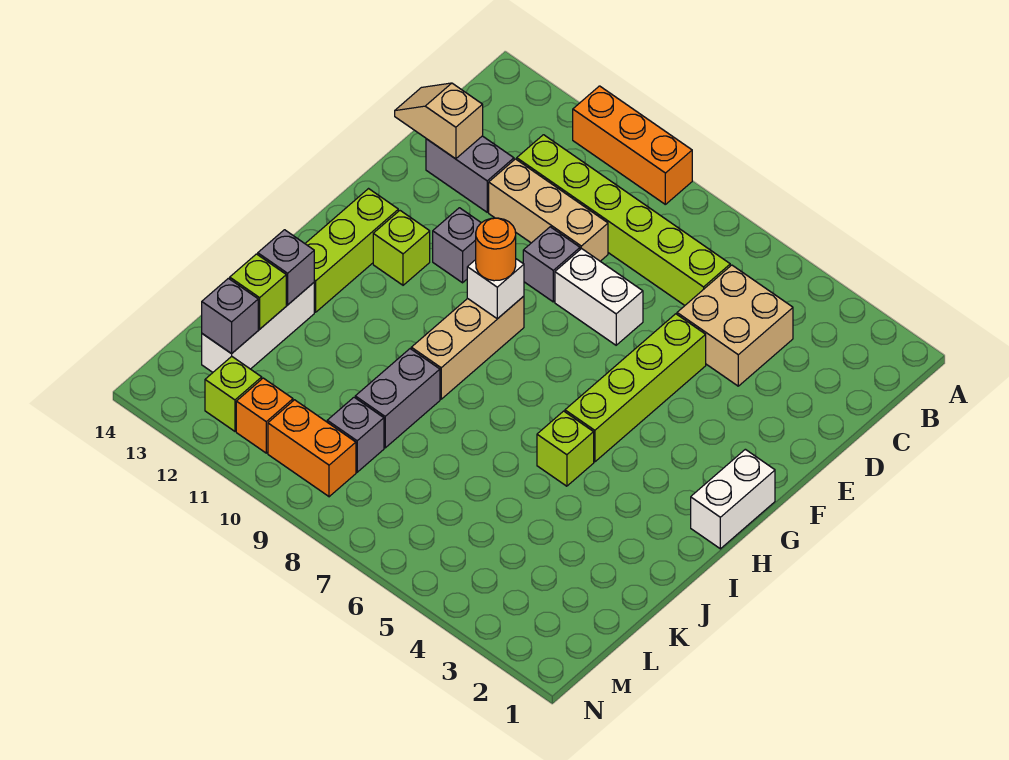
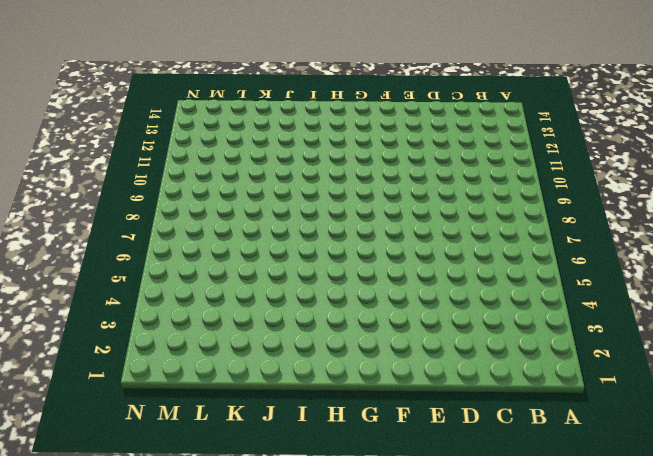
none -> orange brick A9:A11 level 1
none -> tan brick C4:D5 level 1
none -> lime brick C6:C11 level 1

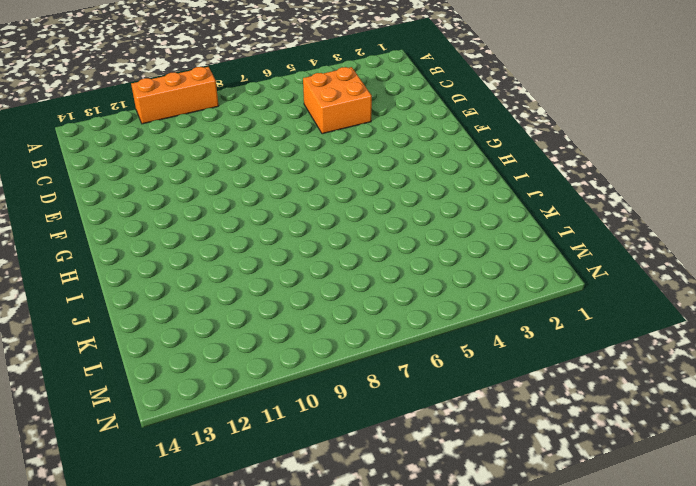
orange brick C4:D5 level 1 -> tan brick C4:D5 level 1
none -> lime brick C6:C11 level 1
none -> tan brick D9:D11 level 1
none -> grey brick D12:D13 level 1

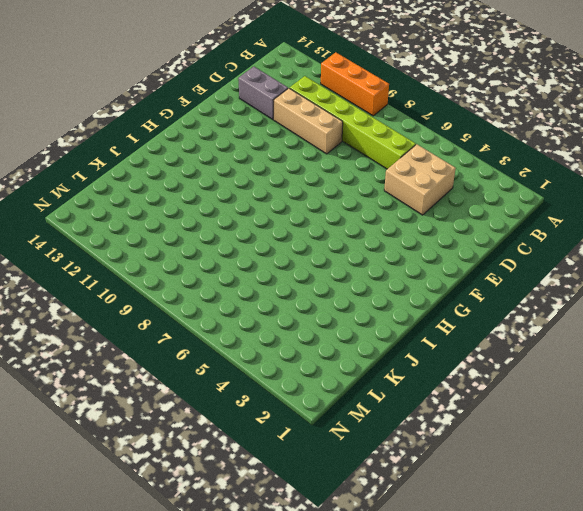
none -> lime brick E5:H5 level 1
none -> white brick E7:E8 level 1
none -> grey brick E9 level 1

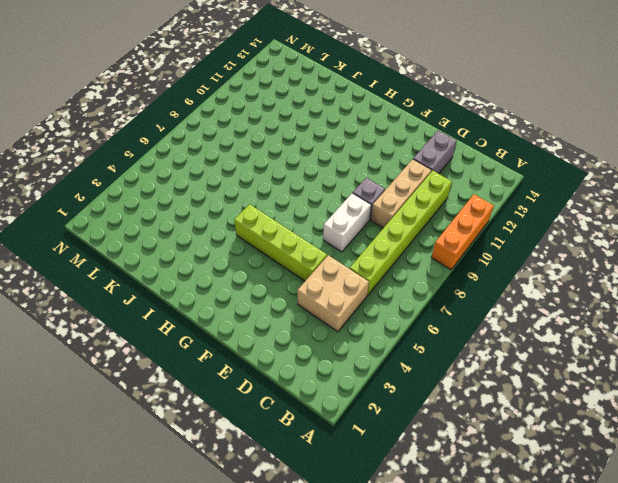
none -> grey brick F11 level 1
none -> white brick G1:H1 level 1
none -> tan brick G9:I9 level 1

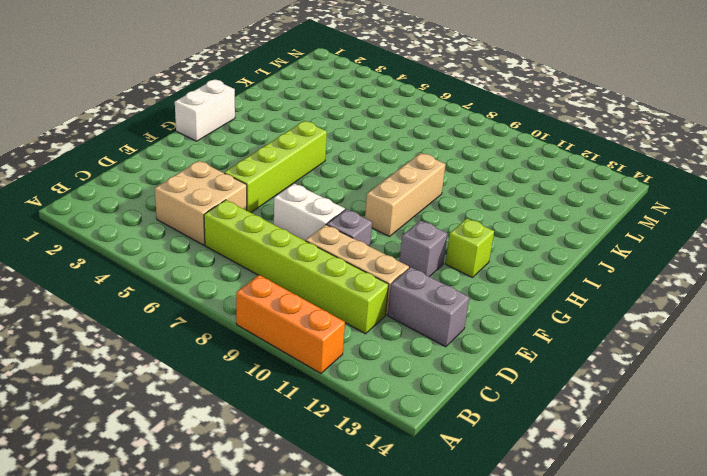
none -> lime brick G13:I13 level 1
none -> lime brick I5 level 1
none -> grey brick J9:K9 level 1

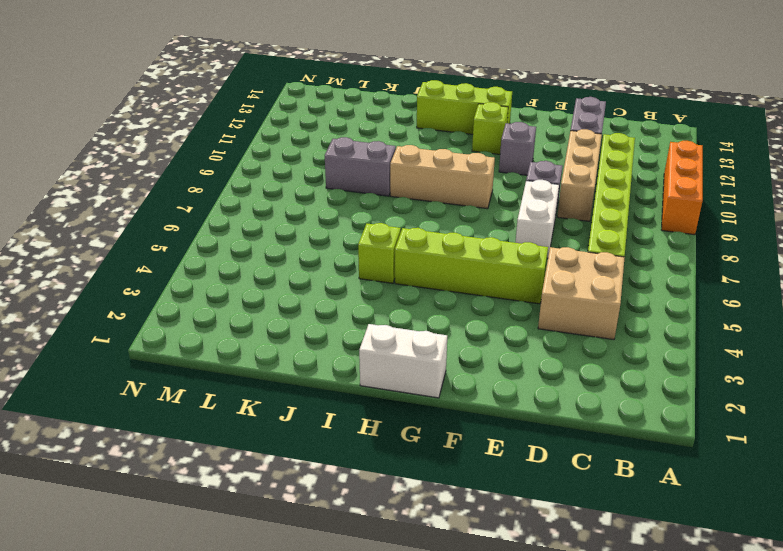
none -> white brick J13:L13 level 1
none -> grey brick L9 level 1
none -> orange brick M9:M10 level 1

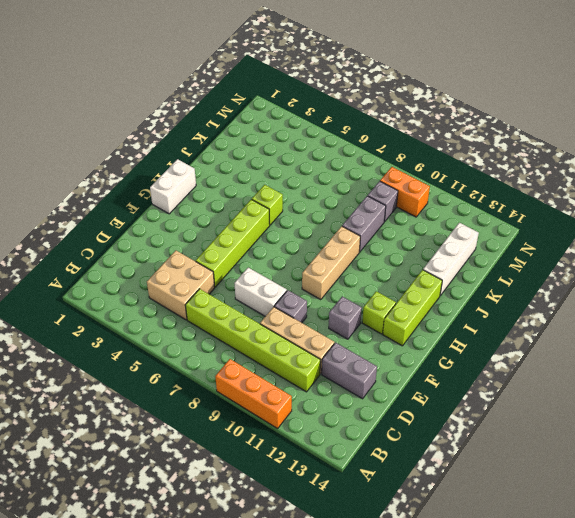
none -> orange brick M11 level 1
none -> lime brick M12 level 1
none -> tan slope D13:D14 level 2 top 13

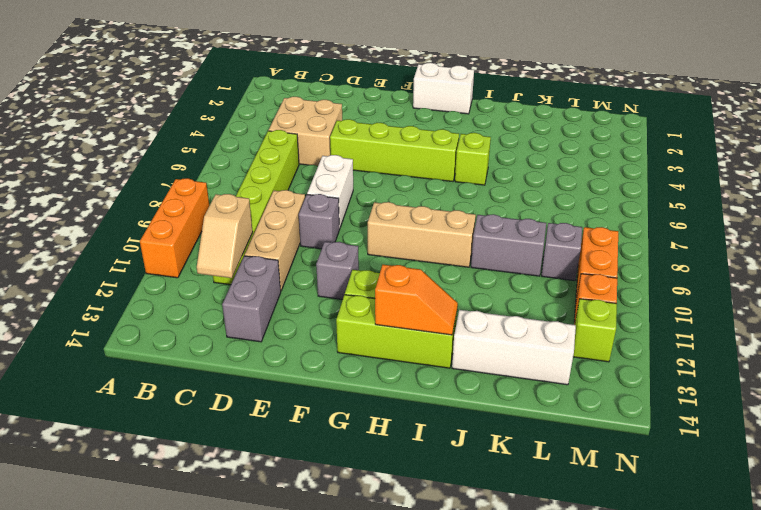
tan slope C11:C12 level 2 top 11 -> tan slope D13:D14 level 2 top 13
orange slope H13:I13 level 2 top H -> none
none -> white brick G9 level 2
none -> grey brick J13 level 2
none -> lime brick K13 level 2

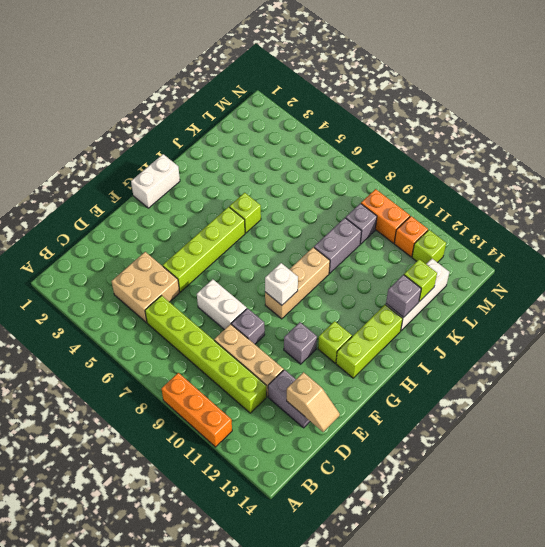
none -> grey brick L13 level 2
none -> orange round brick G9 level 3

